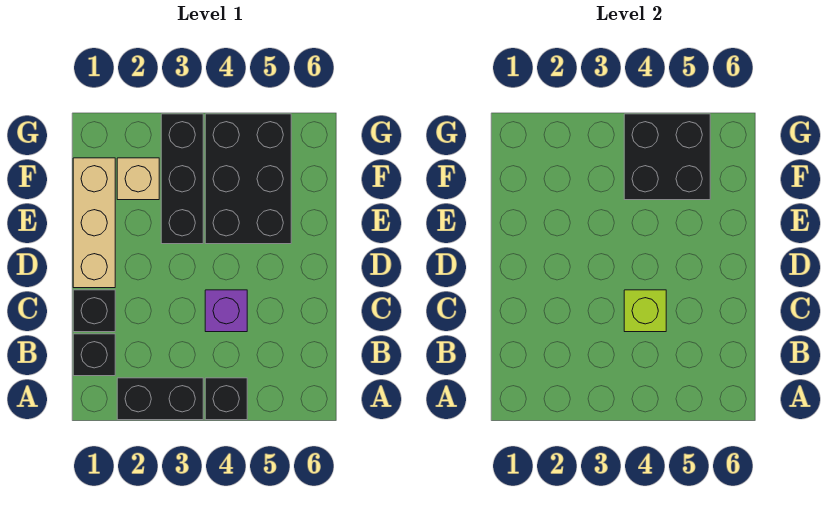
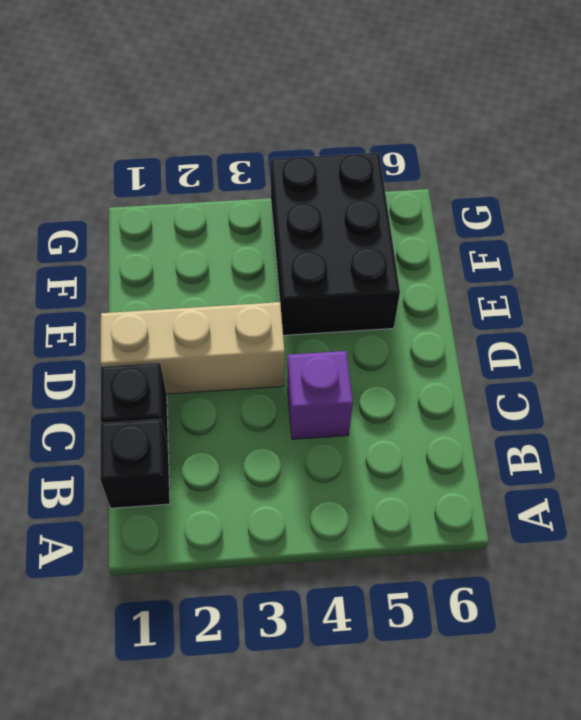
tan brick D1:D3 level 1 -> tan brick D1:F1 level 1
none -> black brick A2:A3 level 1
none -> black brick A4 level 1

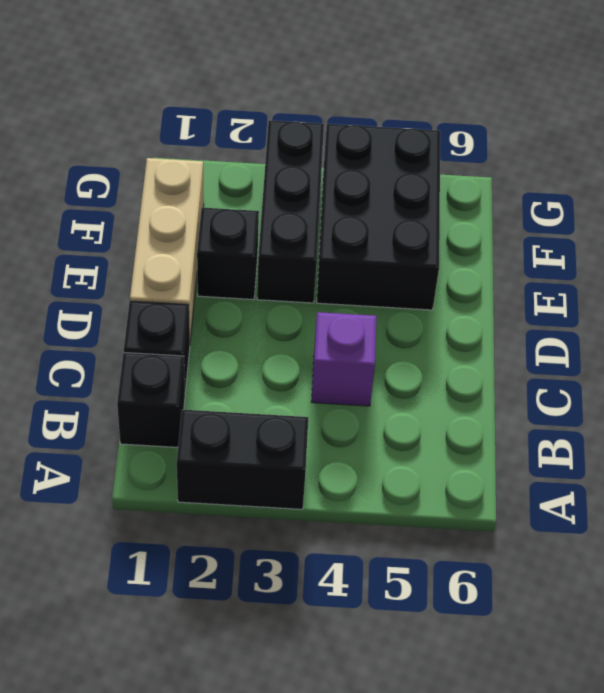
black brick E2 level 1 -> black brick A4 level 1
none -> tan brick F2 level 1
none -> lime brick C4 level 2

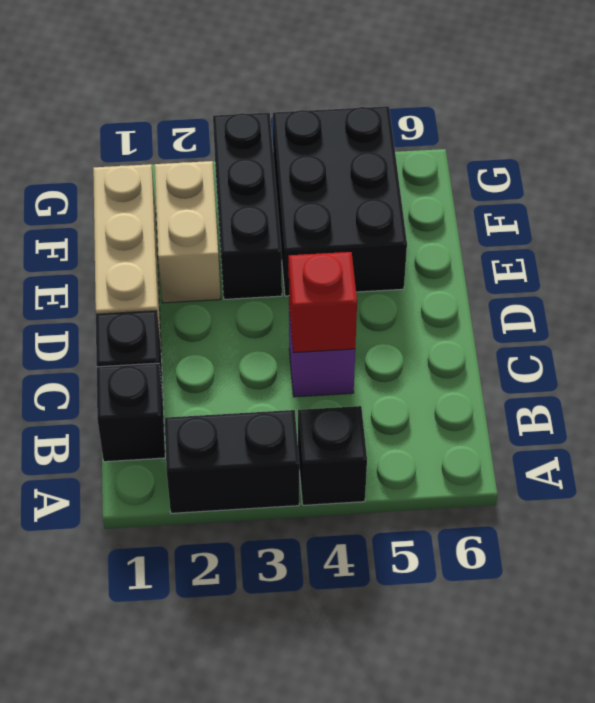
red brick C4 level 2 -> lime brick C4 level 2
tan brick E2:F2 level 1 -> tan brick F2 level 1
none -> black brick F4:G5 level 2

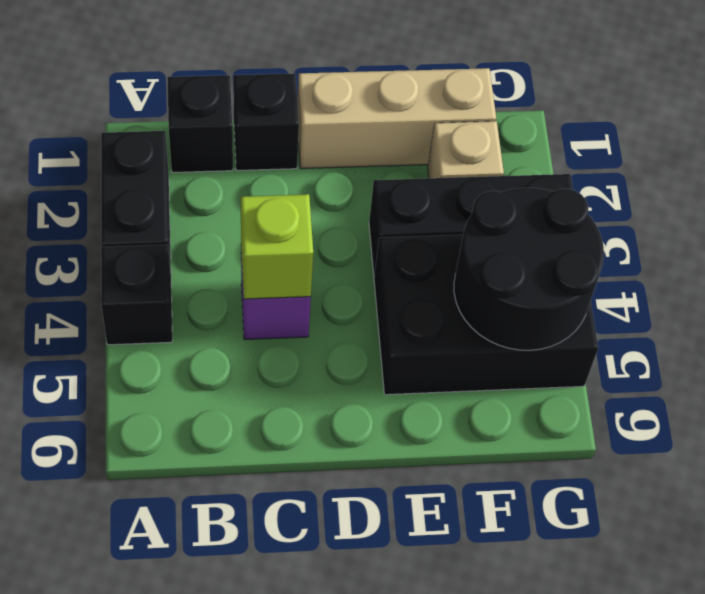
black round brick F4:G5 level 2 -> black brick F4:G5 level 2

